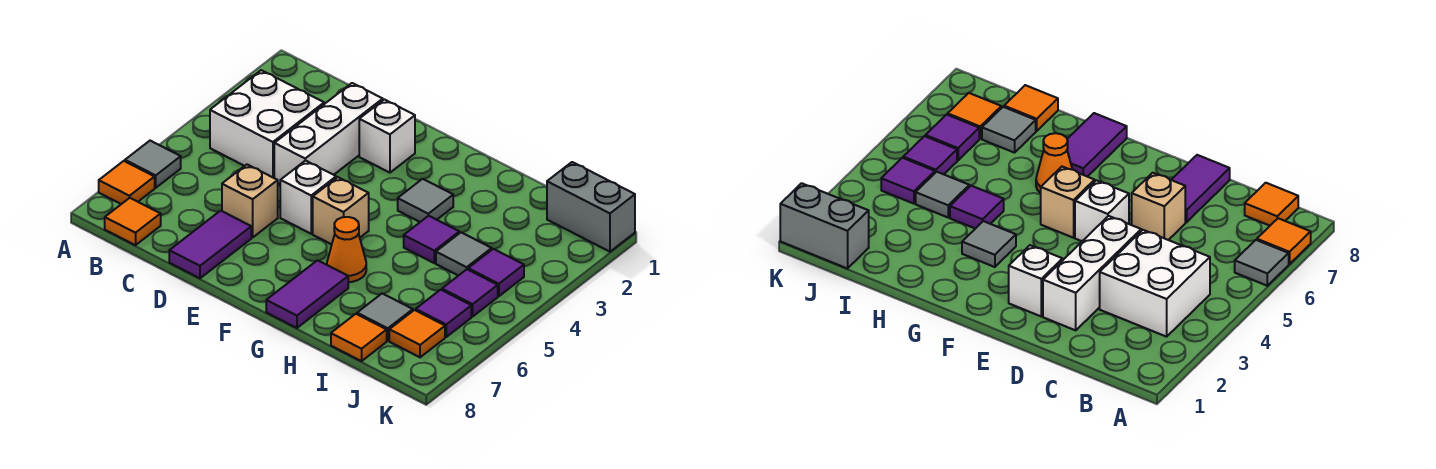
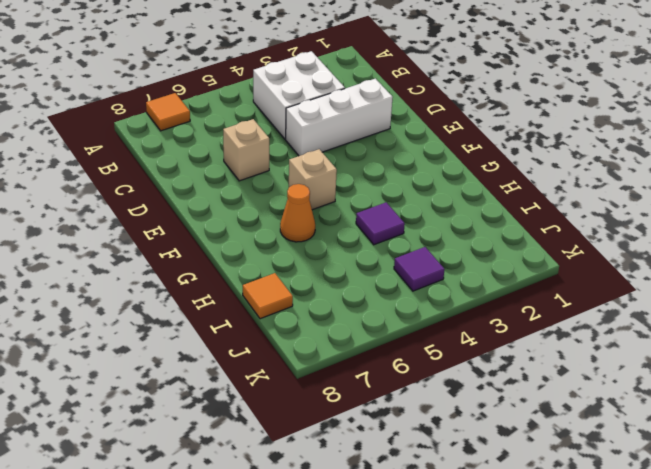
none -> grey tile A6 level 1
none -> orange tile B8 level 1
none -> purple tile D7:D8 level 1

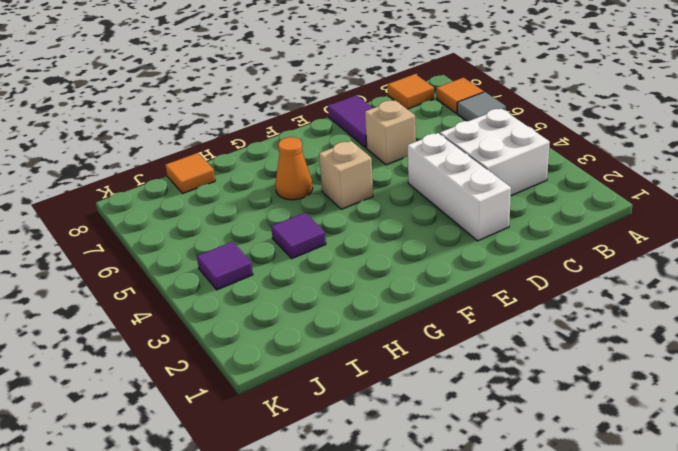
none -> white brick E2 level 1
none -> white brick E5 level 1
none -> grey tile G3 level 1

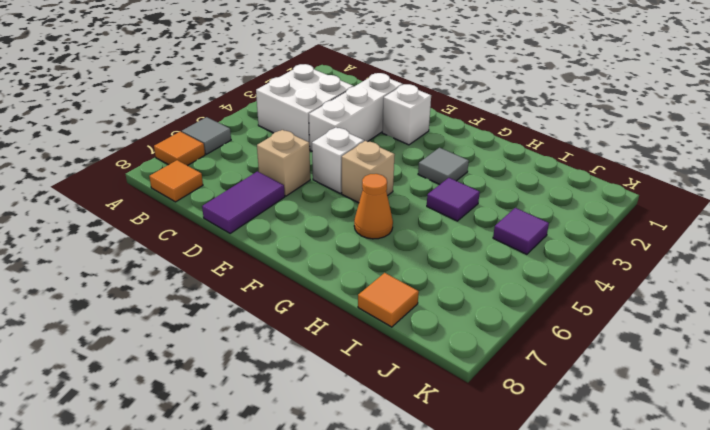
none -> purple tile G7:G8 level 1
none -> grey tile I4 level 1
none -> grey tile I7 level 1

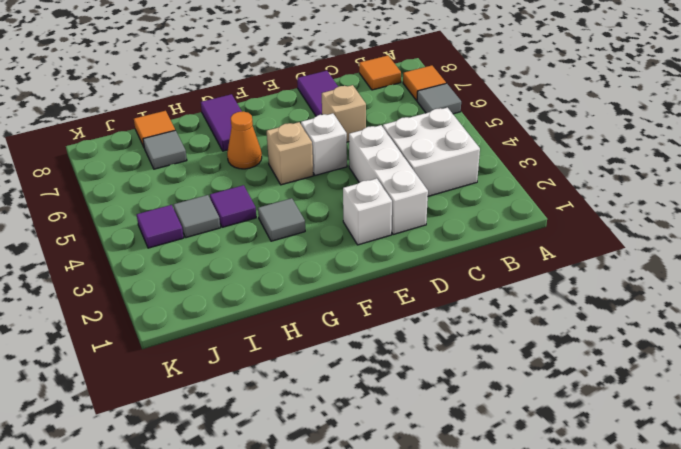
none -> grey brick J1:K1 level 1
none -> purple tile J5 level 1
none -> purple tile J6 level 1

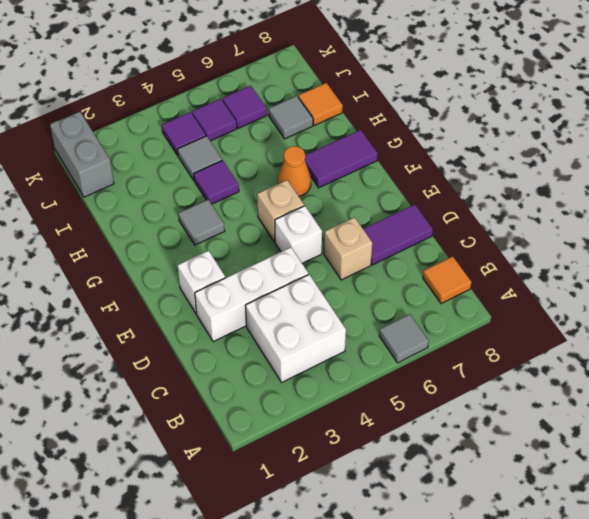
none -> orange tile A7 level 1
none -> orange tile J7 level 1

